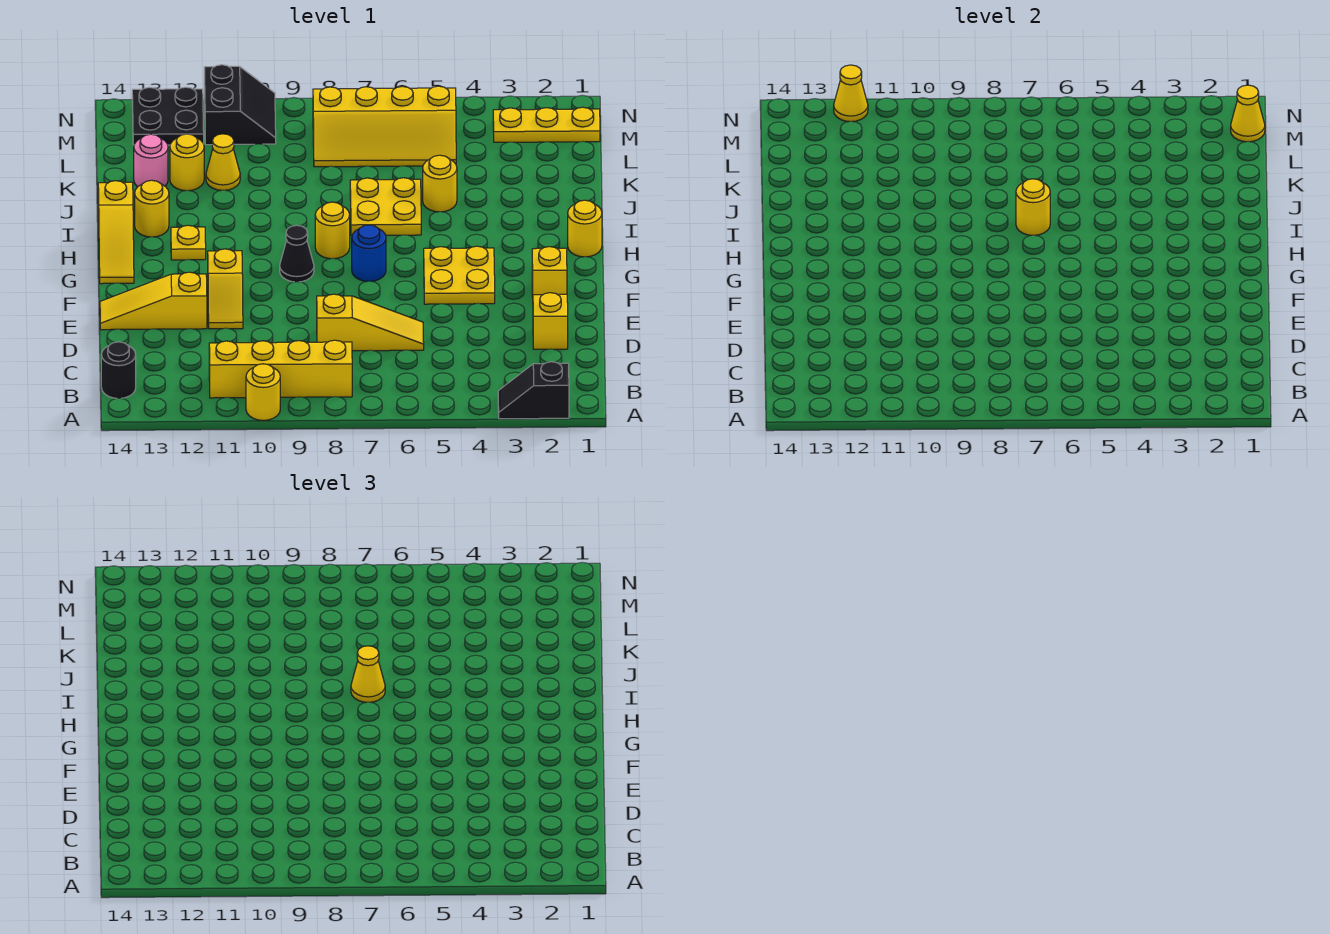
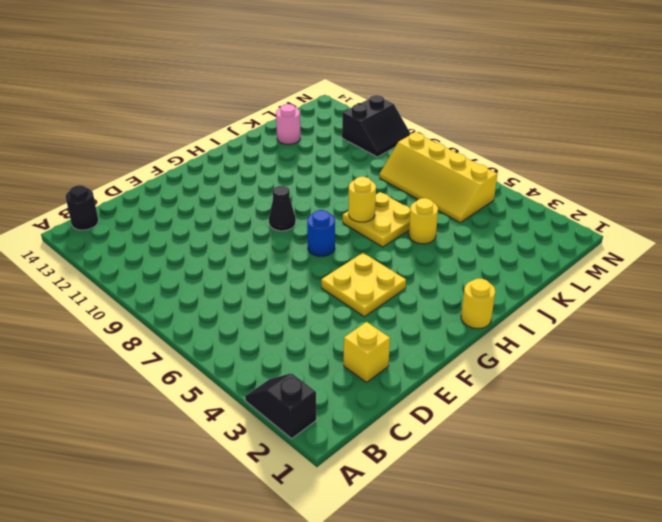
none -> yellow round brick A10 level 1
none -> yellow brick B8:B11 level 1
none -> yellow slope D6:D8 level 1 top 8
none -> yellow slope E11:F11 level 1 top F

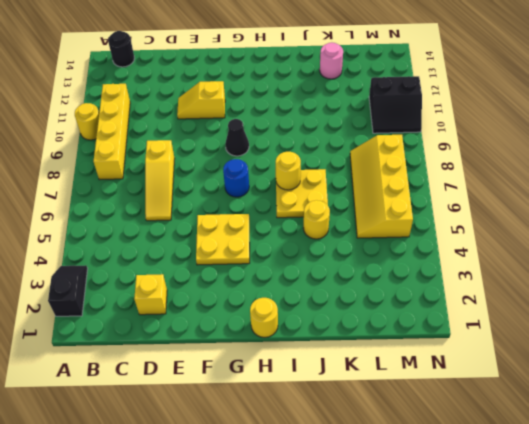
none -> yellow slope E12:E14 level 1 top 12
none -> yellow brick F2 level 1
none -> yellow slope G14:I14 level 1 top I
none -> yellow round brick H8 level 1

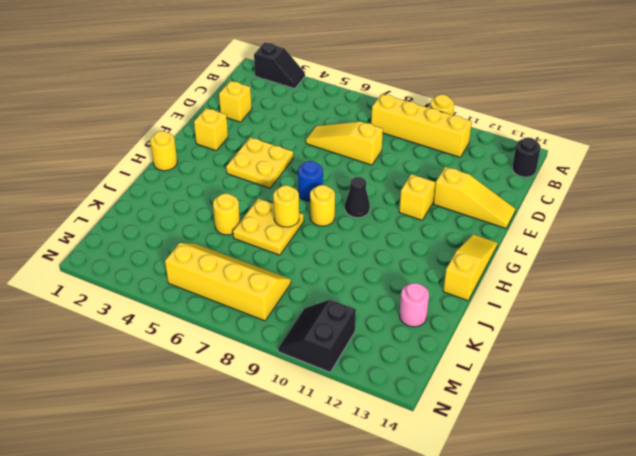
none -> yellow plate H12 level 1
none -> yellow round brick I13 level 1
none -> yellow cone K11 level 1
none -> yellow round brick K12 level 1

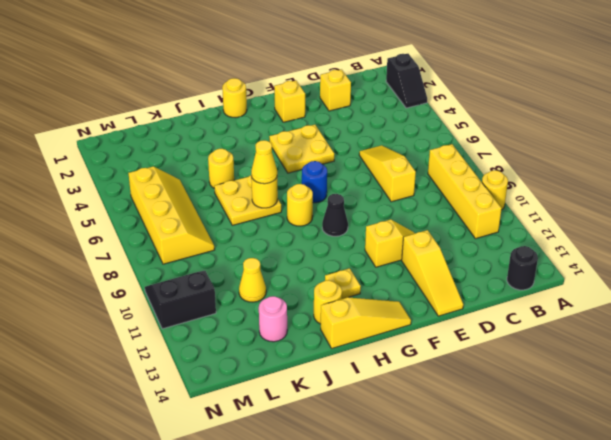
none -> yellow round brick K12 level 1
none -> yellow plate M1:M3 level 1
none -> black plate M12:N13 level 1
none -> yellow cone M1 level 2

